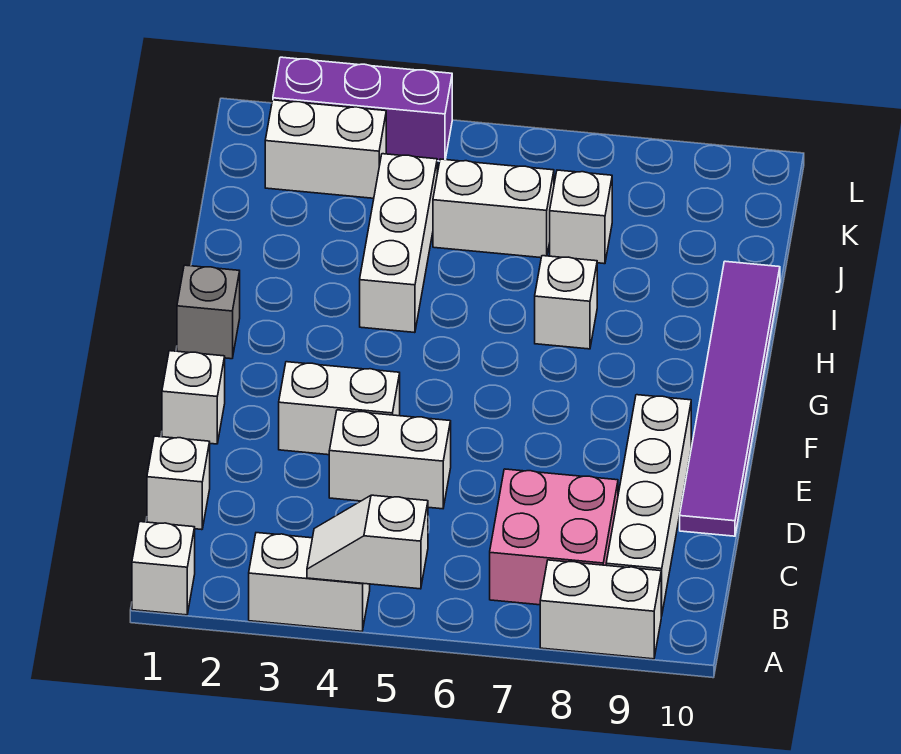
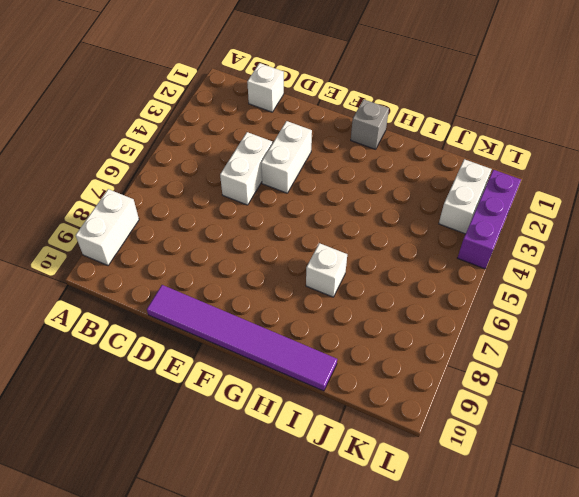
none -> white brick A1 level 1
none -> white brick A3:A4 level 1
none -> pink brick B7:C8 level 1

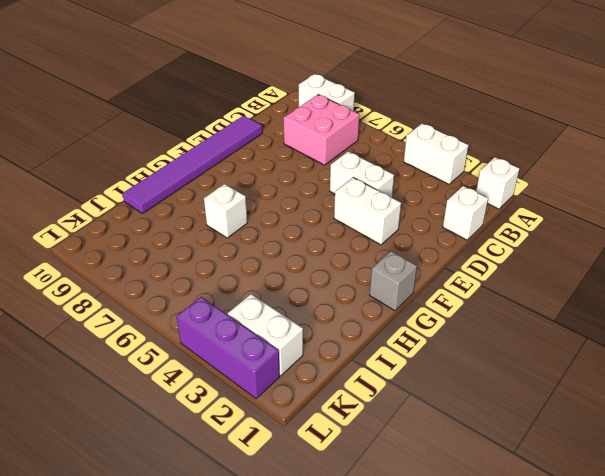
none -> white brick B9:E9 level 1
none -> white brick E1 level 1
none -> white brick H4:J4 level 1

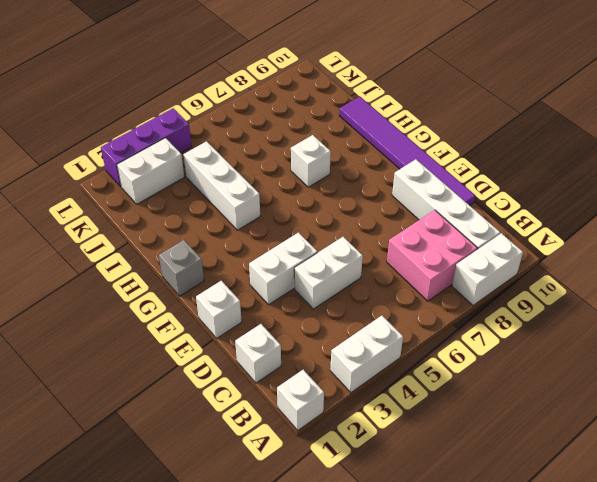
none -> white brick J5:J6 level 1
none -> white brick J7 level 1
none -> white slope A4:A5 level 2 top 5

